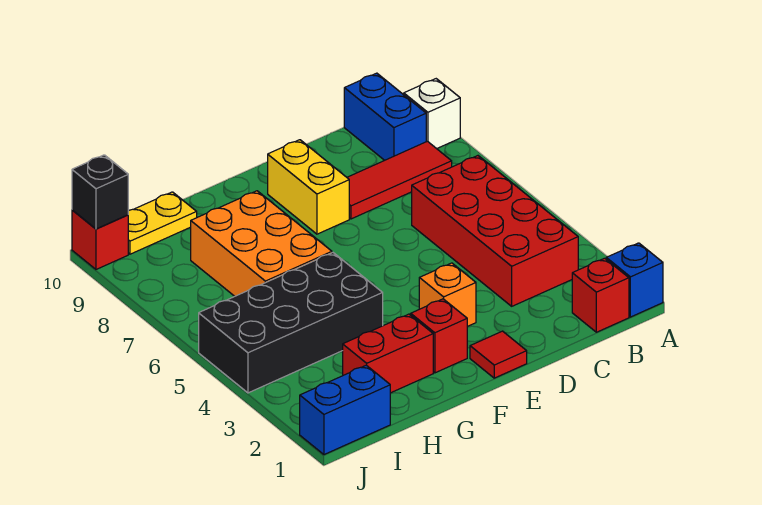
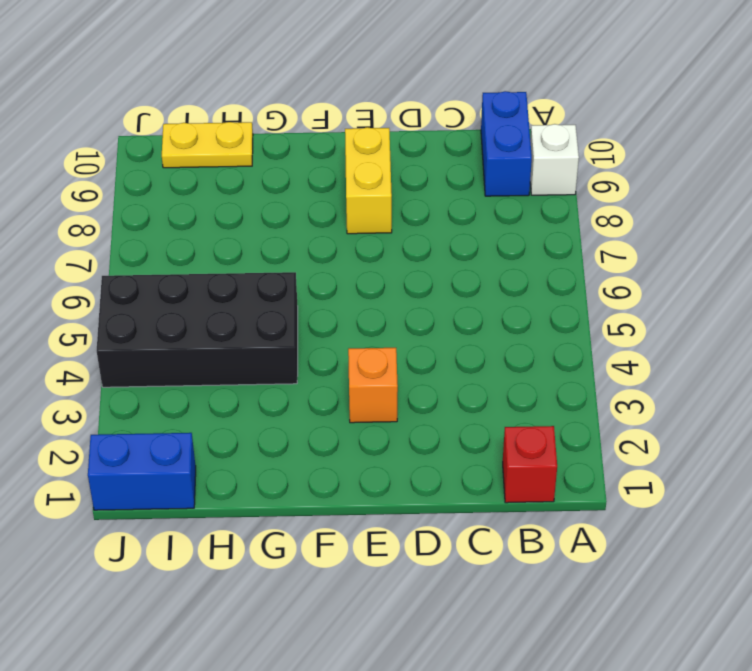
none -> blue brick A1 level 1
none -> red brick B3:C6 level 1
none -> red tile B8:D8 level 1

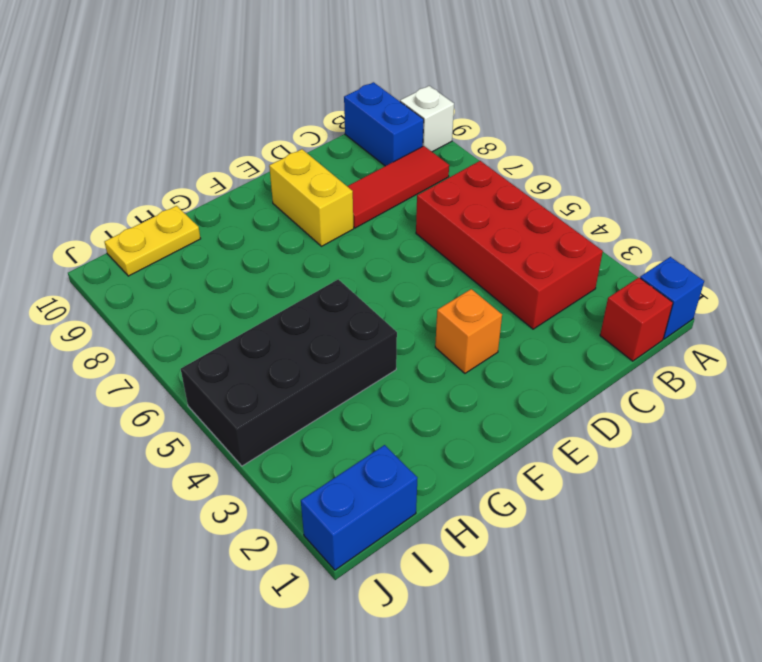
none -> red tile E1 level 1
none -> red brick F2 level 1
none -> red brick G2:H2 level 1

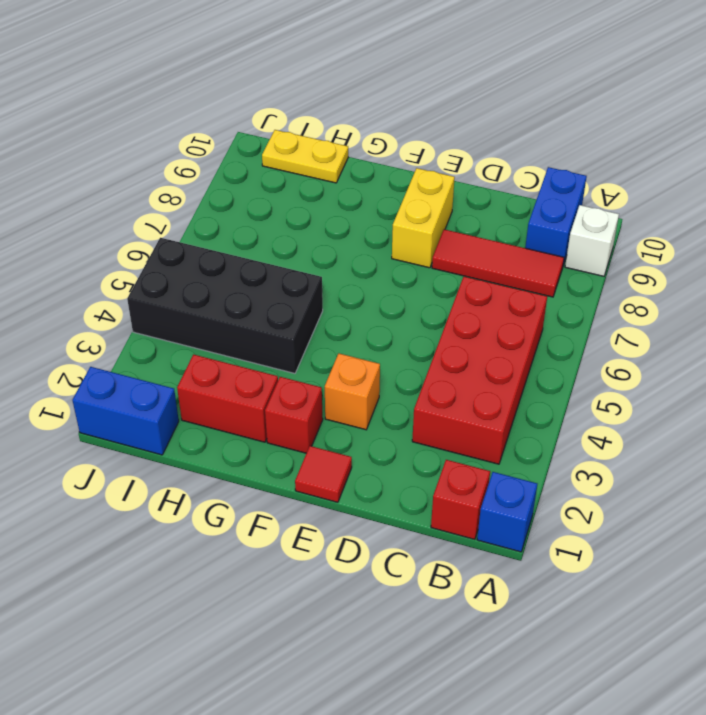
none -> orange brick G6:H8 level 1
none -> red brick J10 level 1
none -> black brick J10 level 2

